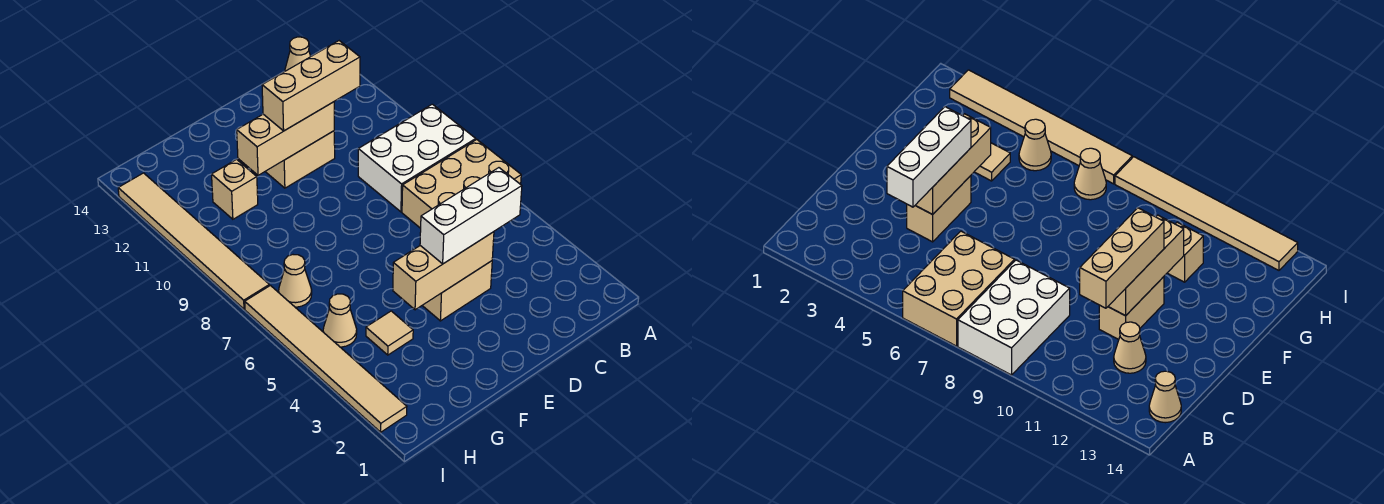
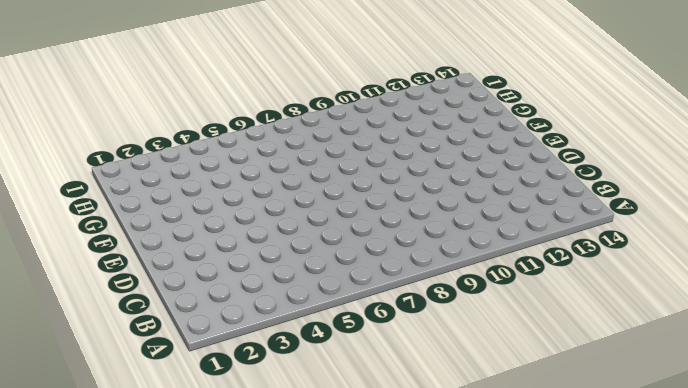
none -> tan brick A6:C7 level 1
none -> white brick A8:C9 level 1
none -> tan cone B14 level 1

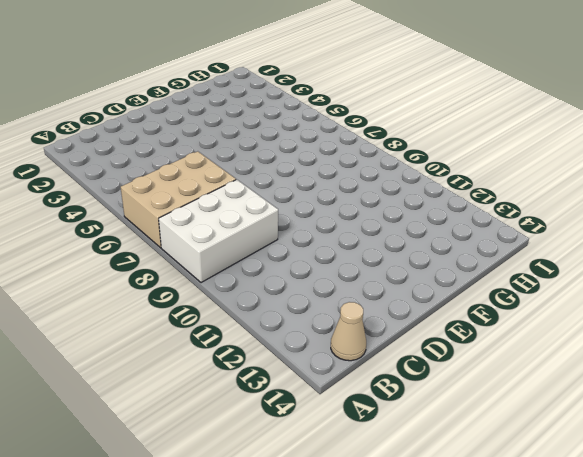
none -> tan cone C12 level 1
none -> tan brick D4:E4 level 1
none -> tan brick D11:E11 level 1

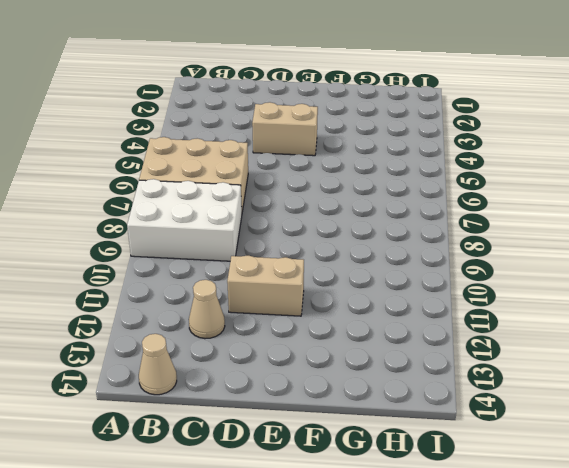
none -> tan tile G4 level 1
none -> tan brick G11 level 1
none -> tan cone H5 level 1

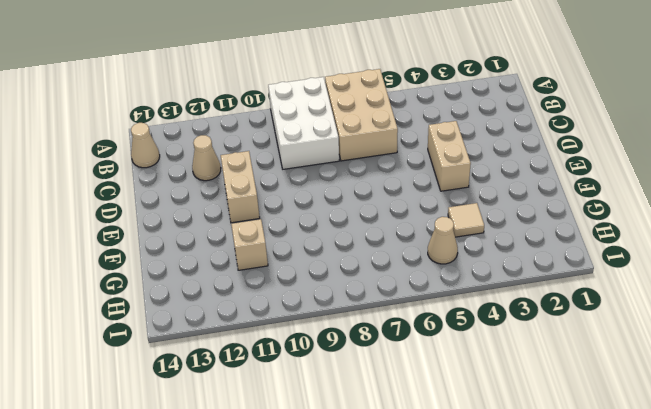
none -> tan cone H7 level 1
none -> tan tile I2:I7 level 1
none -> tan tile I8:I13 level 1

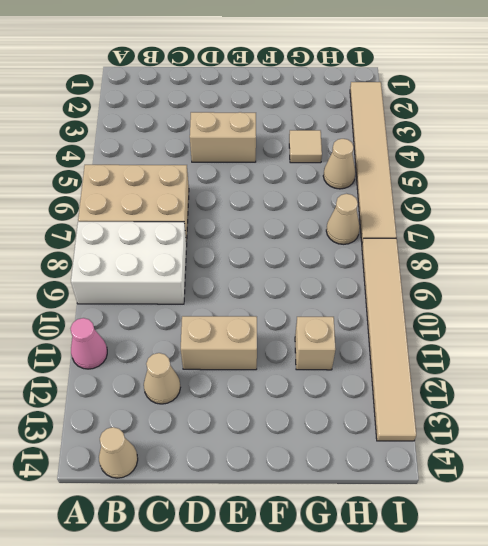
pink cone A11 level 1 -> none
none -> tan brick D4:F4 level 2
none -> tan brick D11:F11 level 2
none -> white brick C4:E4 level 3

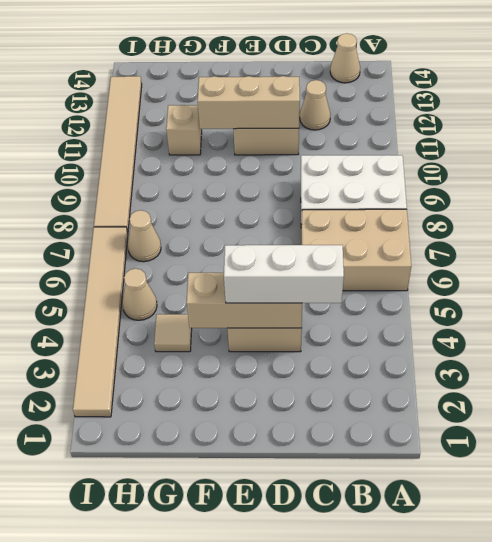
none -> tan brick C11:E11 level 3

